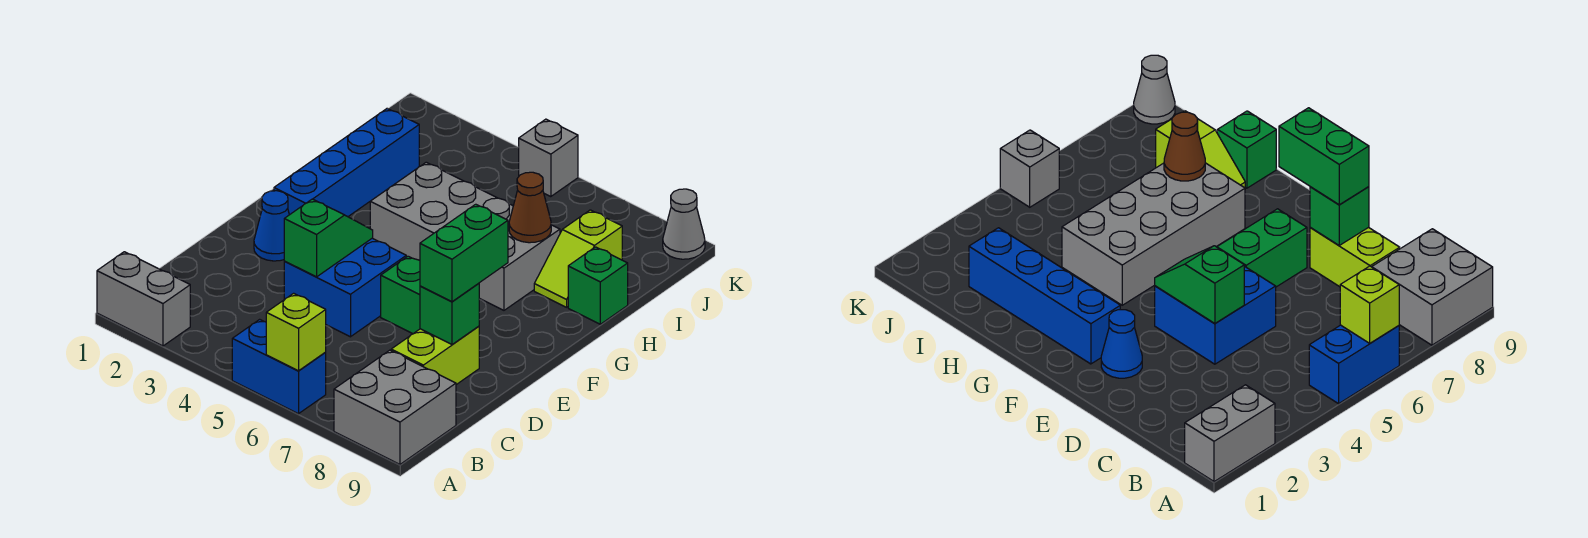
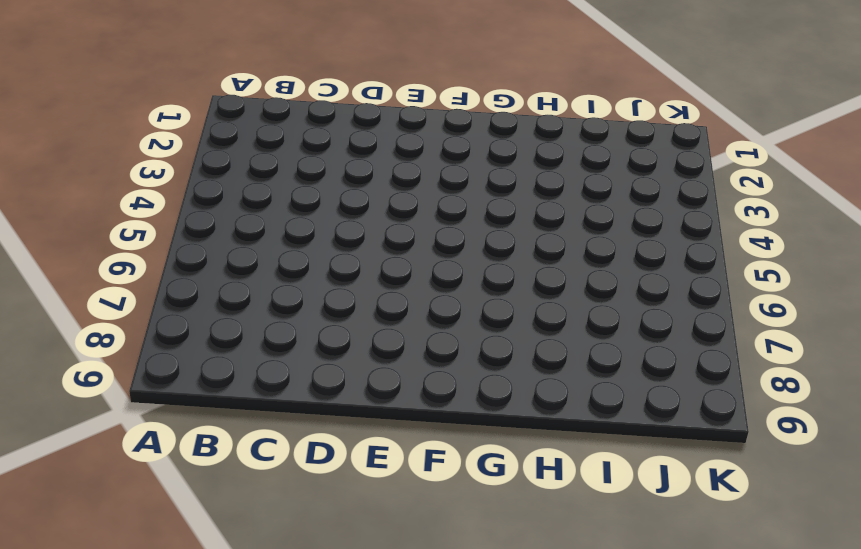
none -> grey brick A1:A2 level 1
none -> blue brick A5:A6 level 1
none -> grey brick A8:B9 level 1

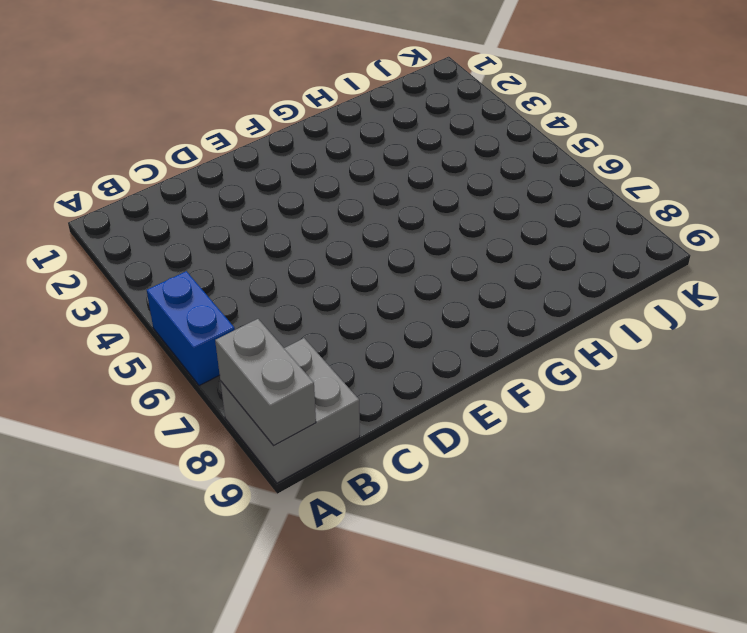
grey brick A8:A9 level 2 -> grey brick A1:A2 level 1
none -> lime brick C8:D8 level 1
none -> blue brick D4:E5 level 1
none -> blue cone E2 level 1

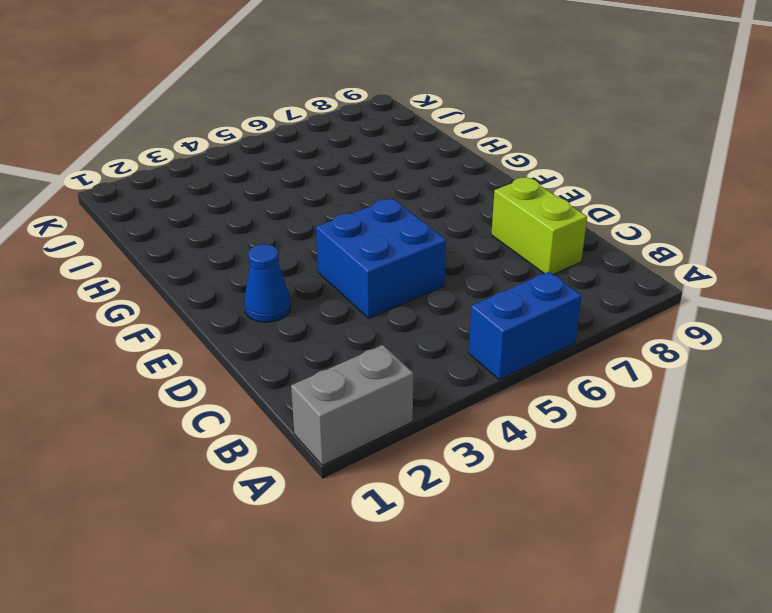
none -> grey brick A8:B9 level 1
none -> green brick E6:E7 level 1
none -> blue brick F2:I2 level 1

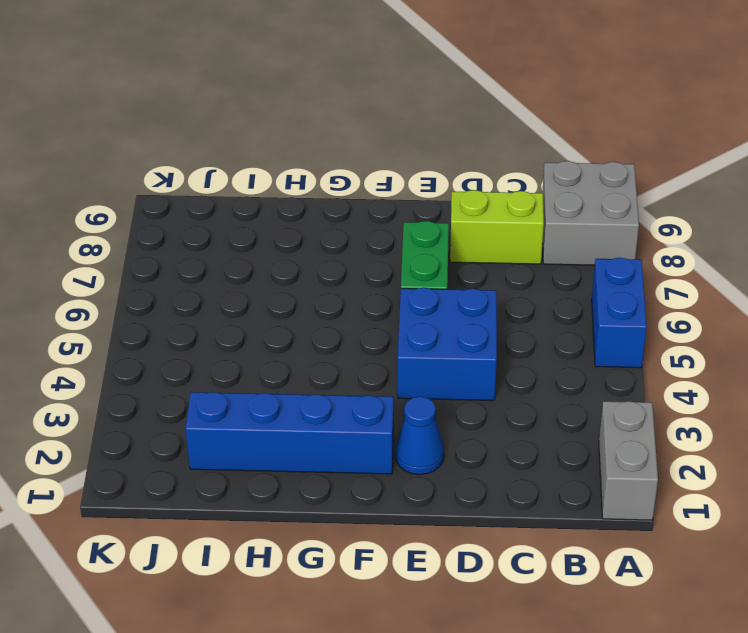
none -> grey brick G4:H7 level 1
none -> lime slope H8:I8 level 1 top I
none -> green brick H9 level 1

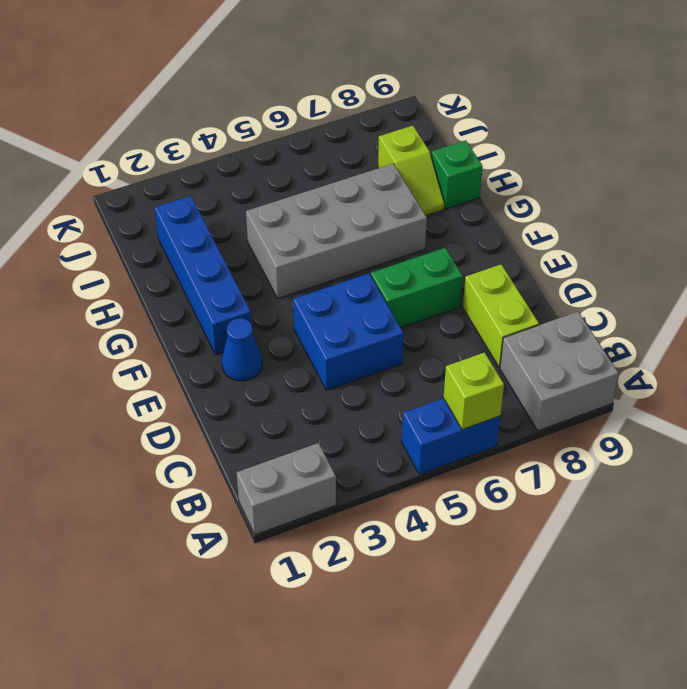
none -> grey brick K5 level 1
none -> grey cone K9 level 1
none -> green slope D4:E4 level 2 top D

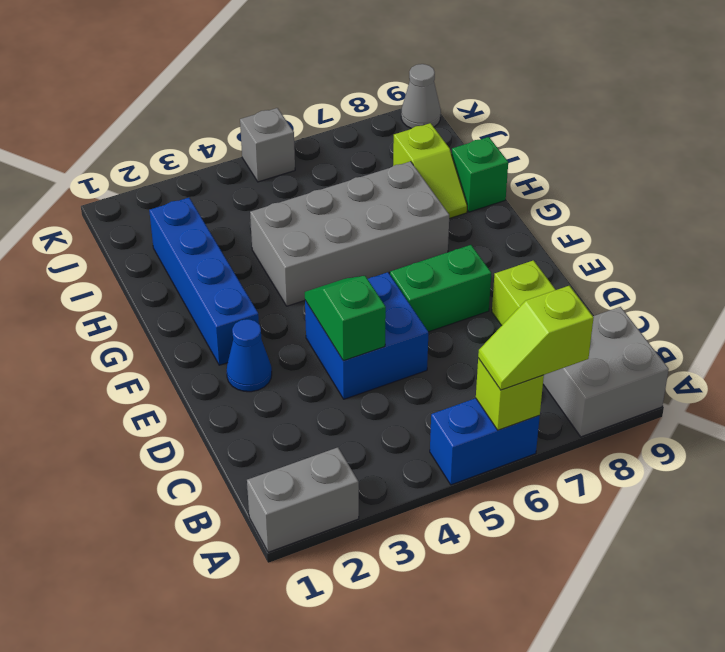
lime slope A6:A7 level 3 top 7 -> none
none -> green brick D8 level 2
none -> brown cone H7 level 2
none -> green brick D8:E8 level 3

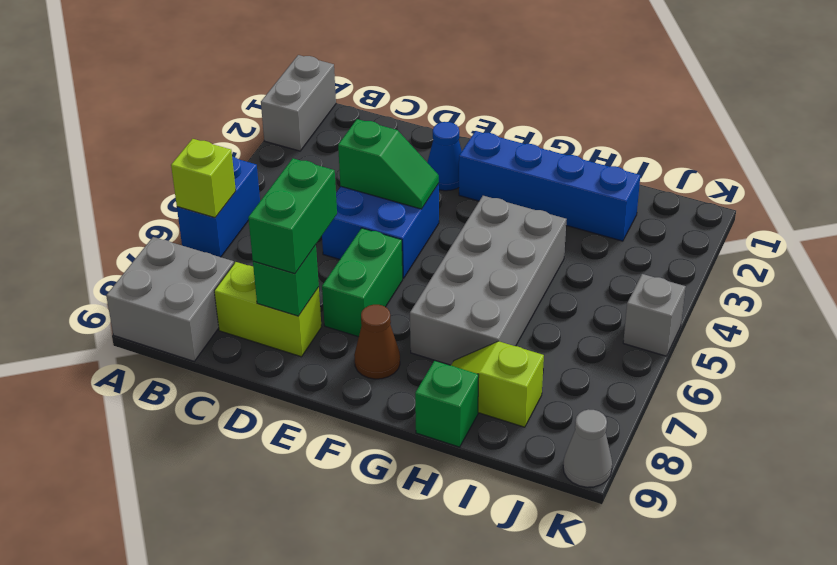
green brick D7:D8 level 3 -> green brick D8:E8 level 3
brown cone F8 level 1 -> brown cone H7 level 2

